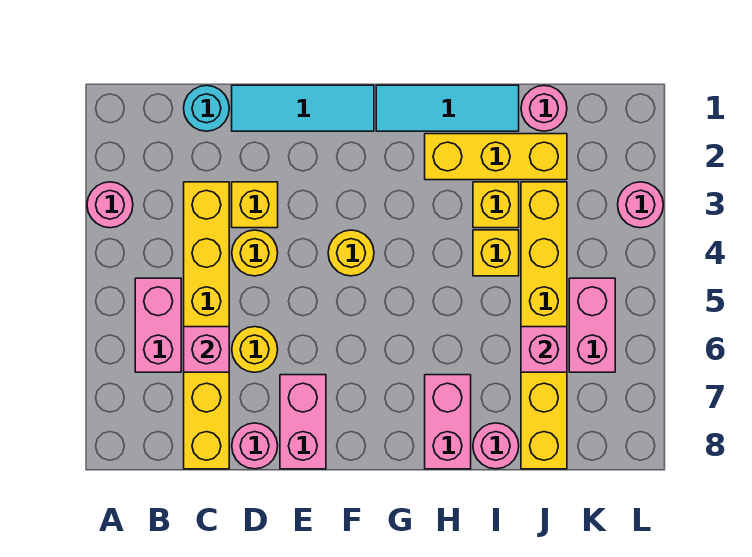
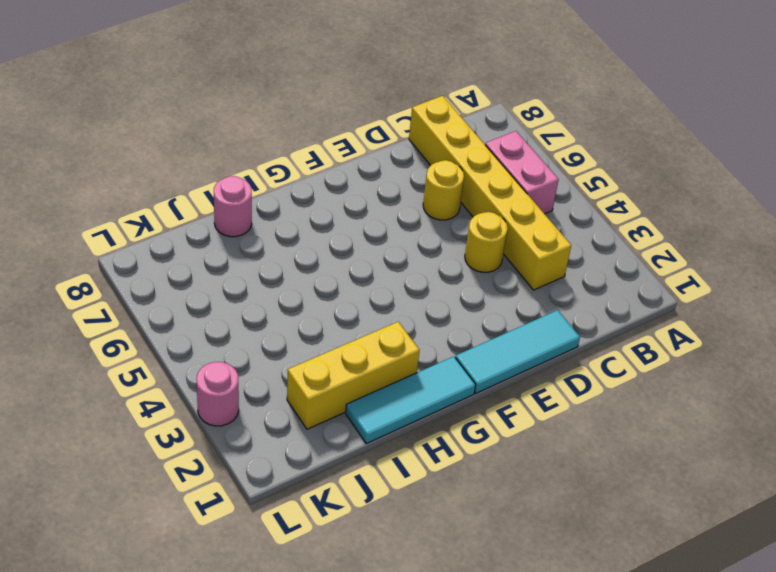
none -> pink round brick A3 level 1
none -> cyan round brick C1 level 1
none -> yellow brick D3 level 1

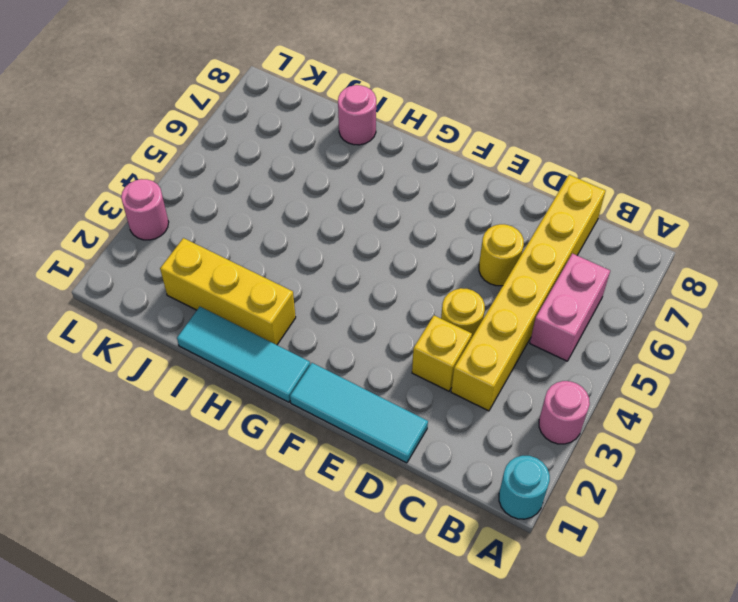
cyan round brick A1 level 1 -> cyan round brick C1 level 1
none -> pink round brick D8 level 1
none -> pink brick E7:E8 level 1
none -> yellow round brick F4 level 1

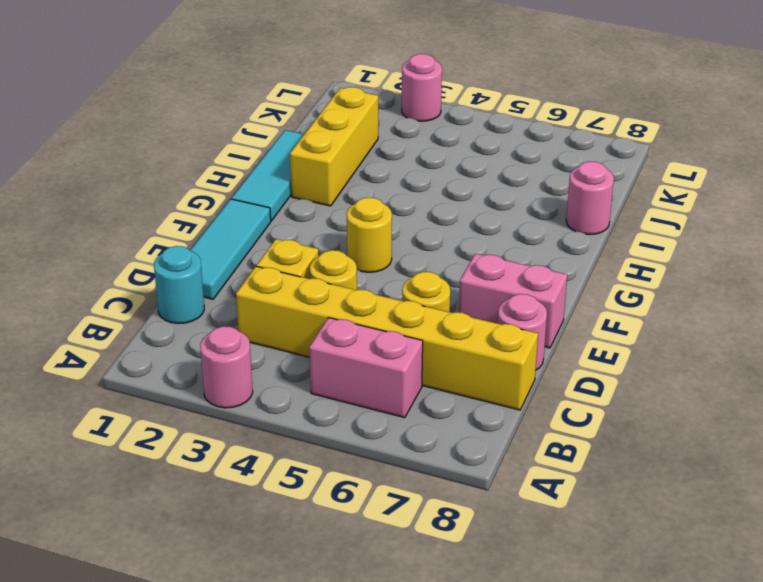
none -> pink brick H7:H8 level 1
none -> yellow brick I3 level 1
none -> yellow brick I4 level 1

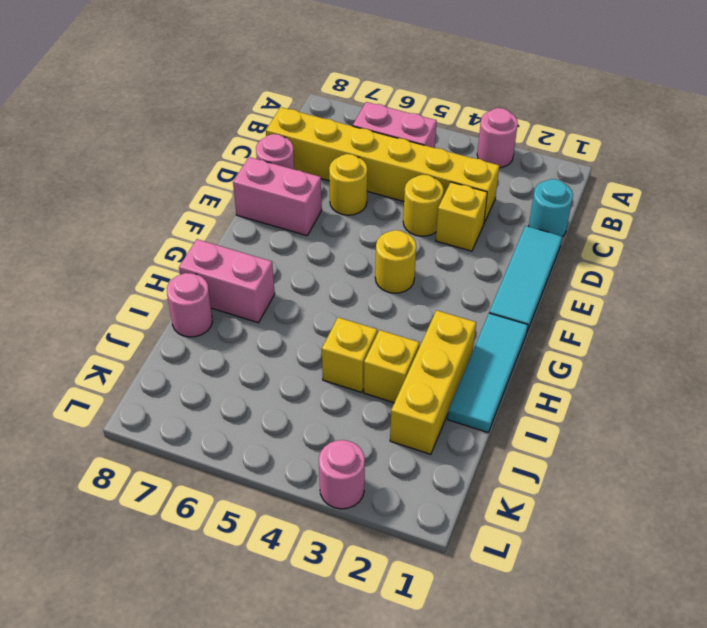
none -> pink round brick J1 level 1
none -> yellow brick J3:J8 level 1
none -> pink brick K5:K6 level 1

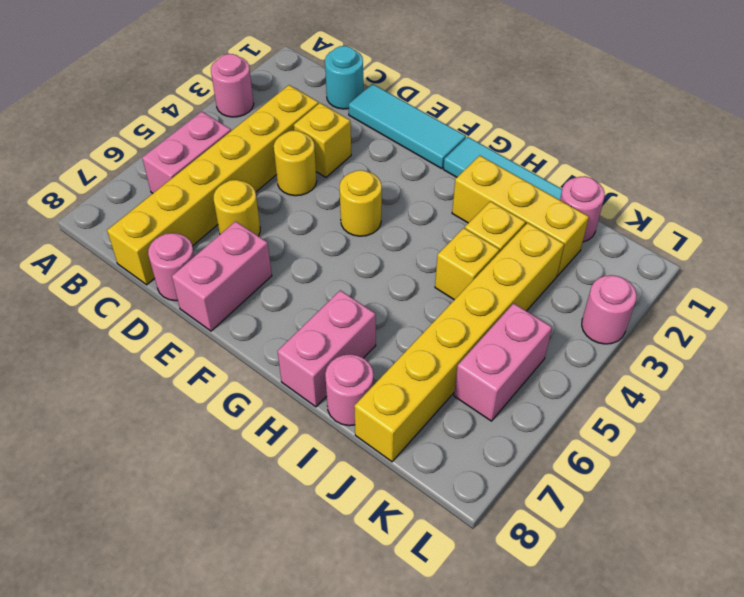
none -> pink brick C6 level 2
none -> pink brick J6 level 2

